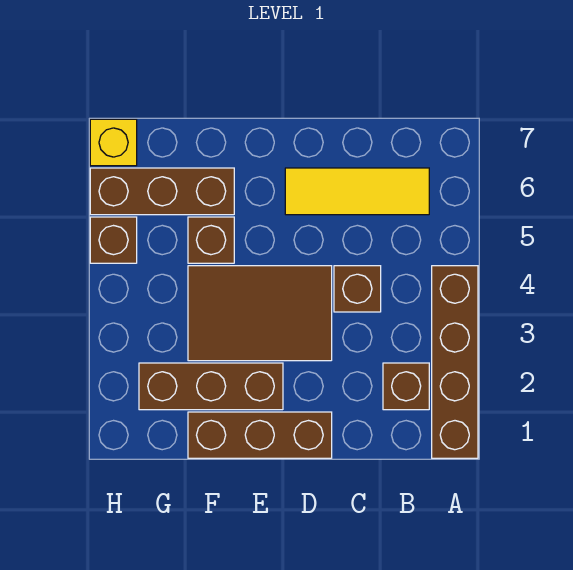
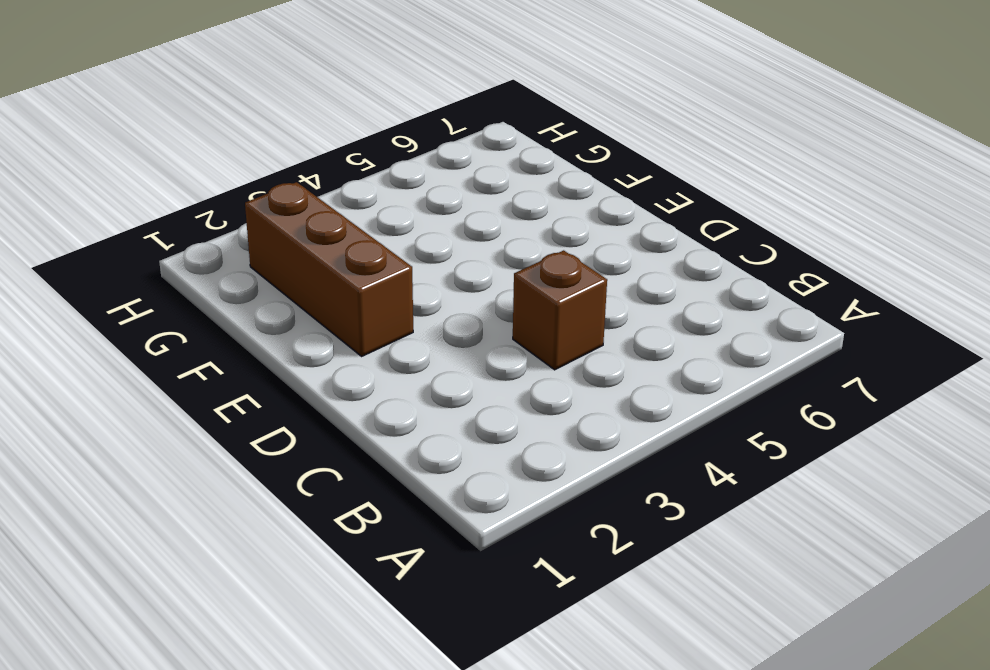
none -> brown brick A1:A4 level 1
none -> brown brick B2 level 1

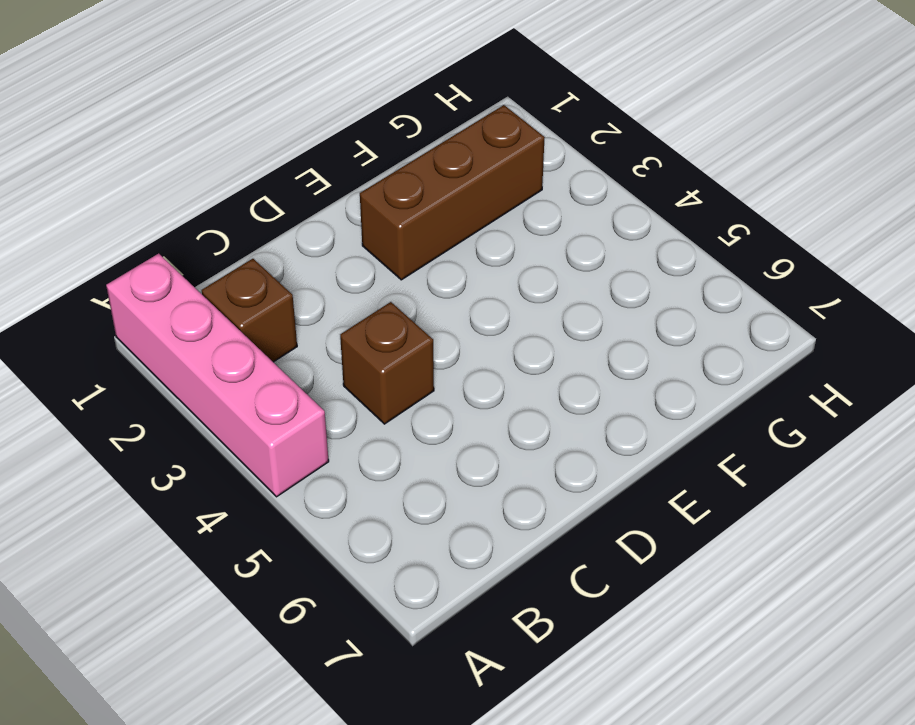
pink brick A1:A4 level 1 -> brown brick A1:A4 level 1
none -> yellow tile B6:D6 level 1
none -> brown brick D1:F1 level 1

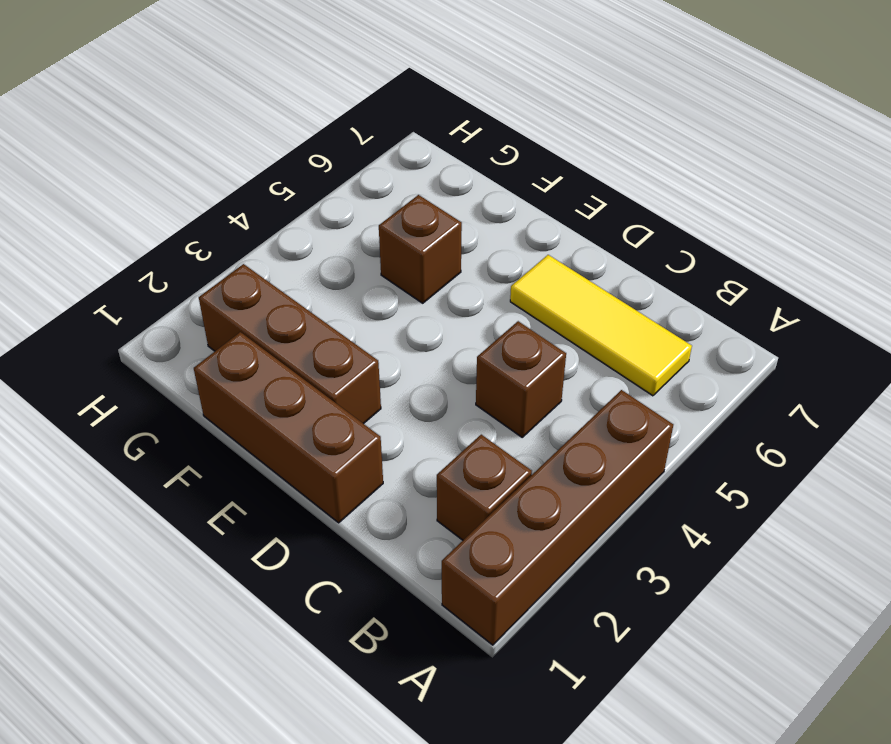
none -> brown tile D3:F4 level 1
none -> brown brick F6:H6 level 1

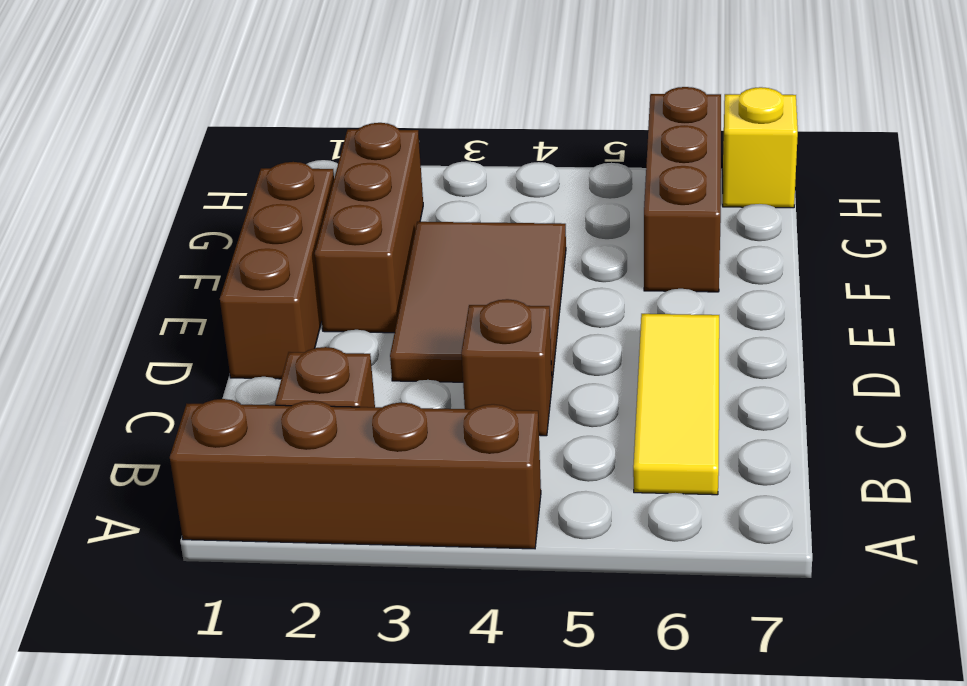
none -> brown brick F5 level 1
none -> brown brick H5 level 1

